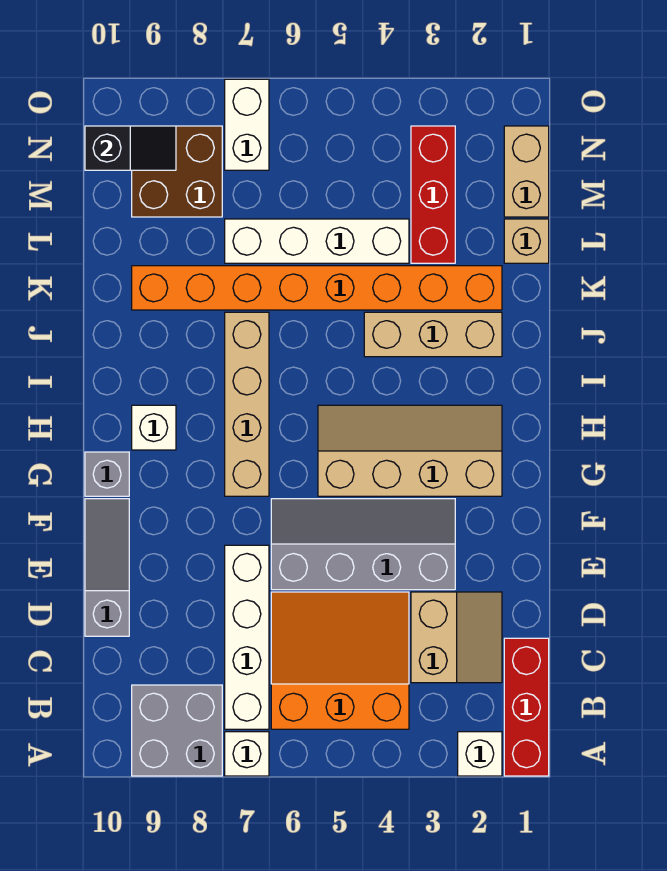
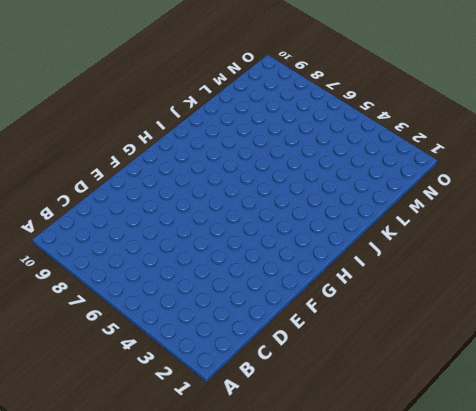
none -> red brick A1:C1 level 1
none -> white brick A2 level 1
none -> white brick A7 level 1

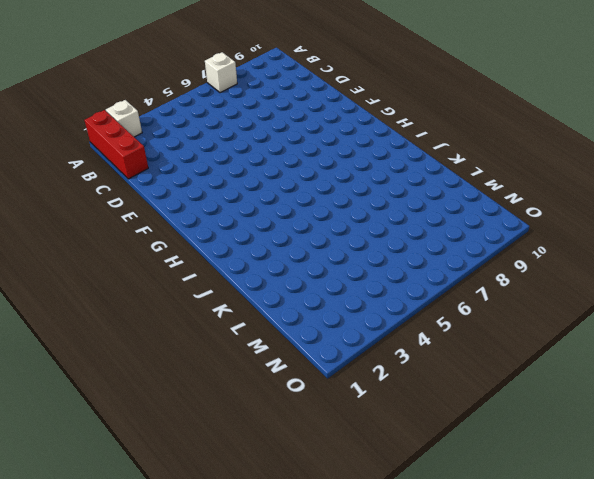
none -> grey brick A8:B9 level 1
none -> orange slope B4:D6 level 1 top B
none -> white brick B7:E7 level 1

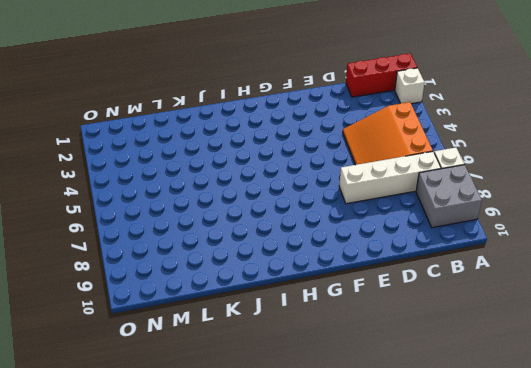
none -> tan slope C2:D3 level 1 top 3
none -> grey slope D10:F10 level 1 top D
none -> grey slope E3:F6 level 1 top E

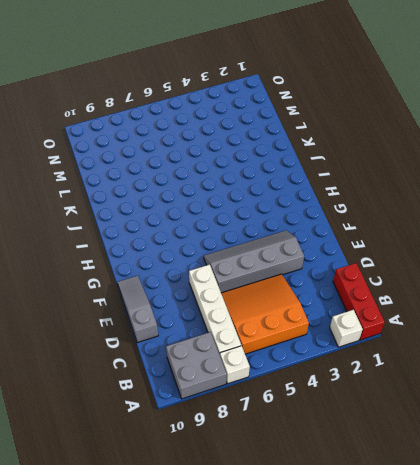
none -> tan slope C2:D3 level 1 top 3
none -> tan slope G2:H5 level 1 top G
none -> tan brick G7:J7 level 1

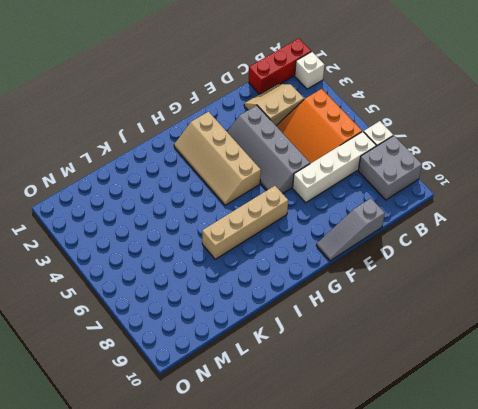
none -> grey brick G10 level 1
none -> white brick H9 level 1
none -> tan brick J2:J4 level 1

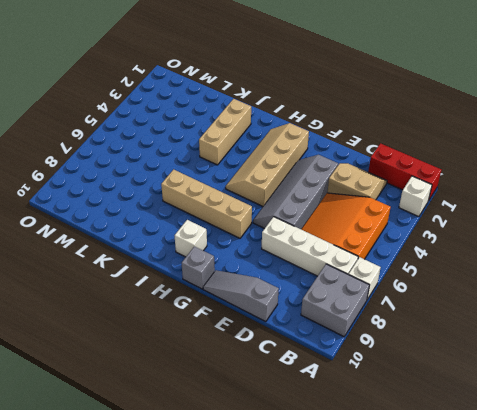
none -> orange brick K2:K9 level 1
none -> tan brick L1 level 1
none -> red brick L3:N3 level 1

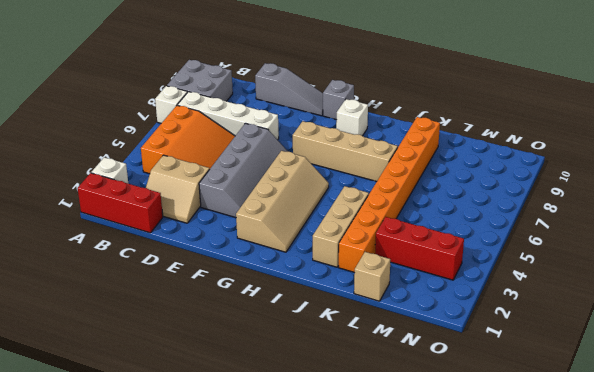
none -> white brick L4:L7 level 1
none -> tan brick M1:N1 level 1
none -> brown brick M8:N9 level 1

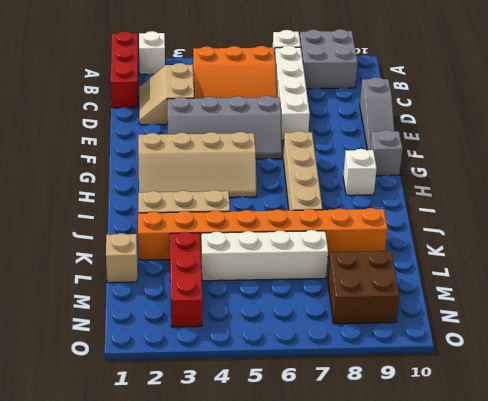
none -> tan brick M1:N1 level 1
none -> white brick N7:O7 level 1
none -> black slope N9:N10 level 2 top 10

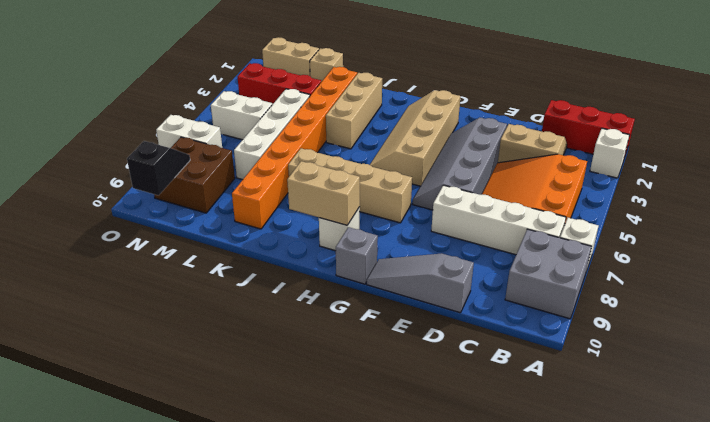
tan brick H9:I9 level 2 -> none
white brick M5:N5 level 1 -> none

